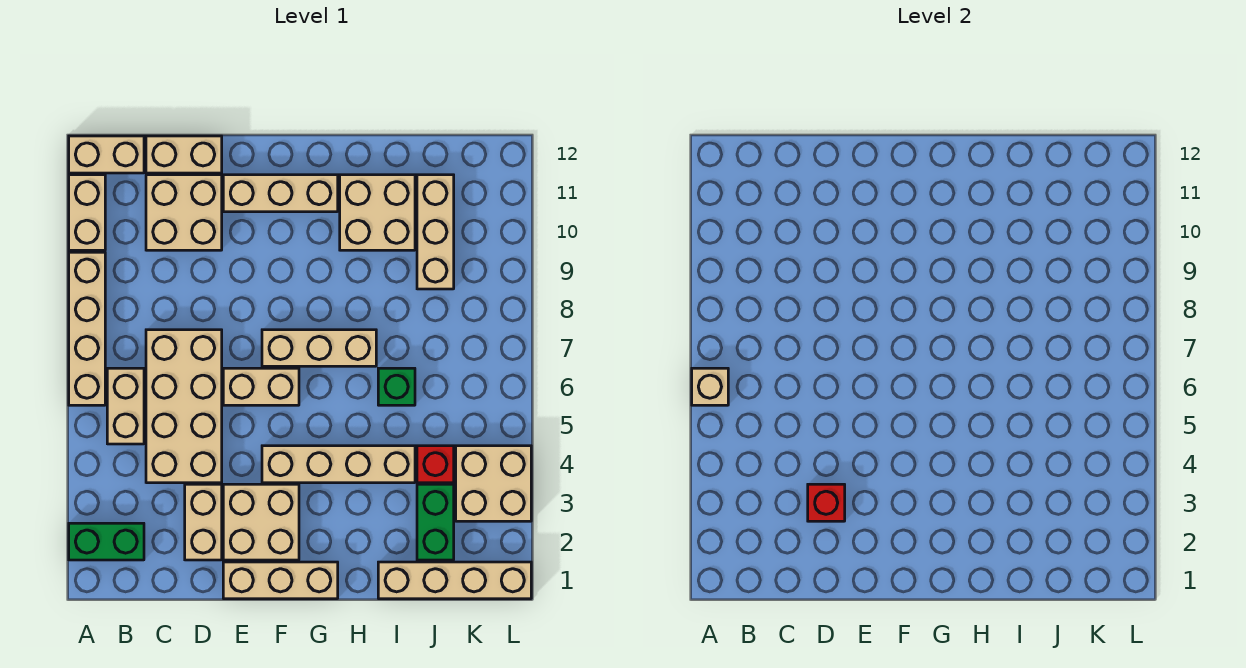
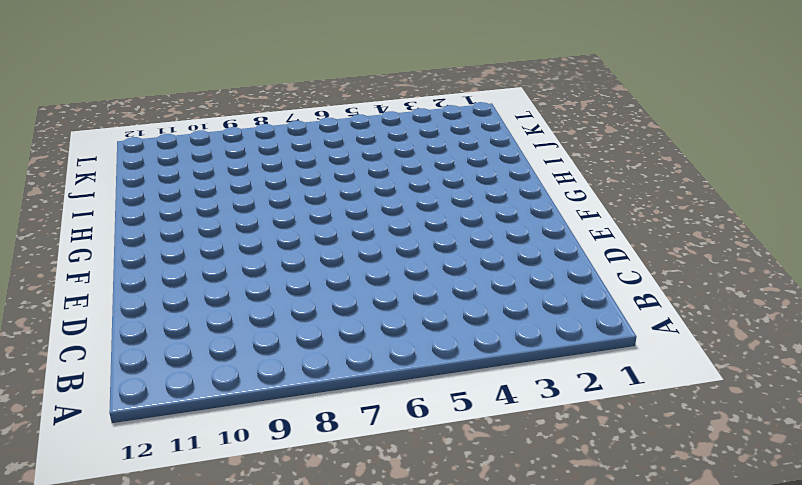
none -> green brick A2:B2 level 1
none -> tan brick A6:A9 level 1
none -> tan brick A10:A11 level 1

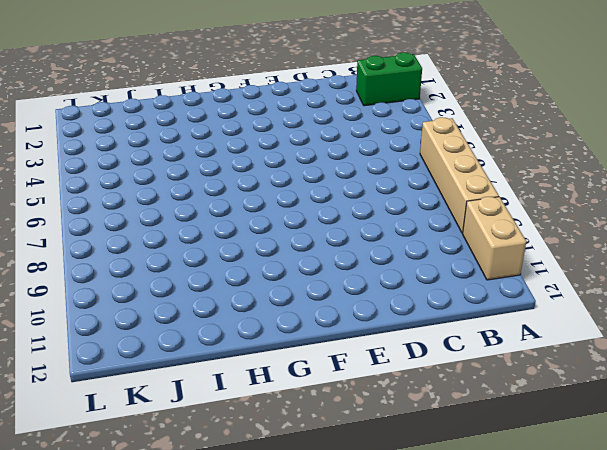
none -> tan brick A12:B12 level 1
none -> tan brick B5:B6 level 1
none -> tan brick C4:D7 level 1

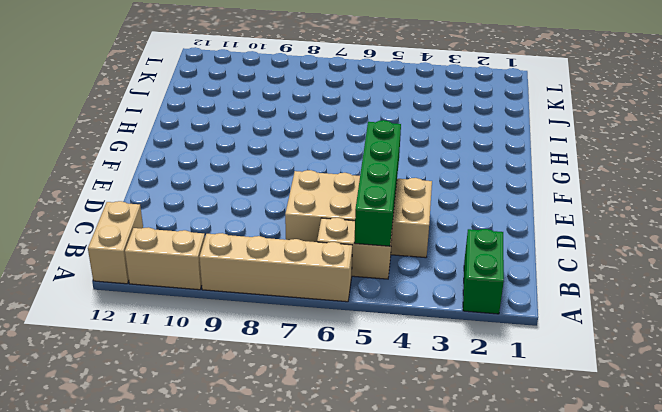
green brick B5:E5 level 2 -> none
none -> tan brick C10:D11 level 1
none -> tan brick C12:D12 level 1
none -> tan brick D2:D3 level 1

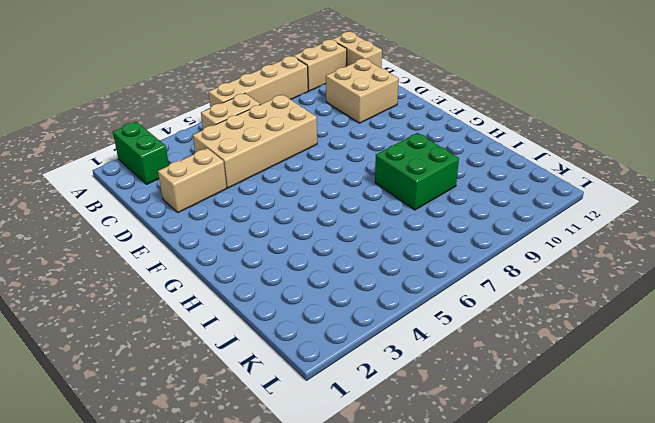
green brick H8:I9 level 1 -> none
none -> tan brick C12:D12 level 1
none -> tan brick E1:G1 level 1
none -> tan brick E2:F3 level 1

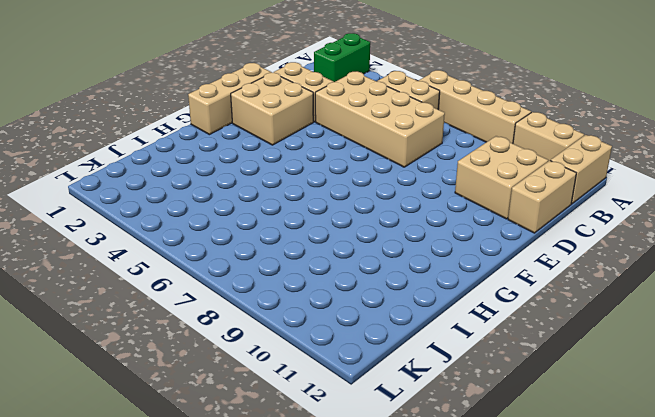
none -> tan brick E6:F6 level 1
none -> tan brick E11:G11 level 1
none -> tan brick F4:I4 level 1

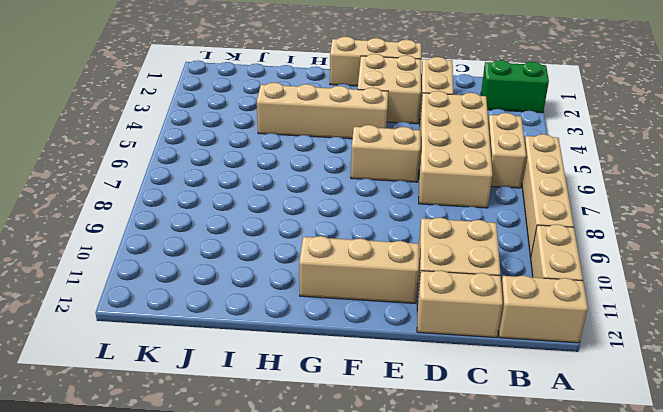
none -> tan brick F7:H7 level 1
none -> tan brick H10:I11 level 1
none -> tan brick I1:L1 level 1

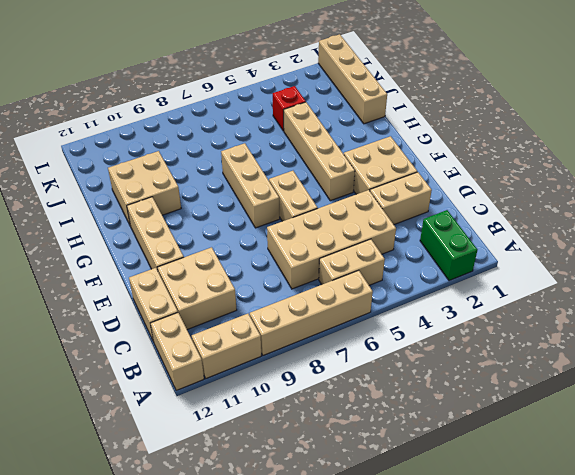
none -> tan brick E1:G1 level 1
none -> green brick I6 level 1
none -> green brick J2:J3 level 1

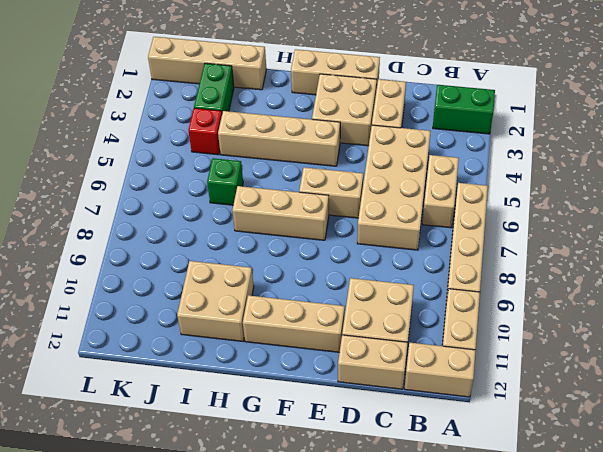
none -> tan brick J9:J11 level 1
none -> tan brick K3:L4 level 1
none -> tan brick A6 level 2

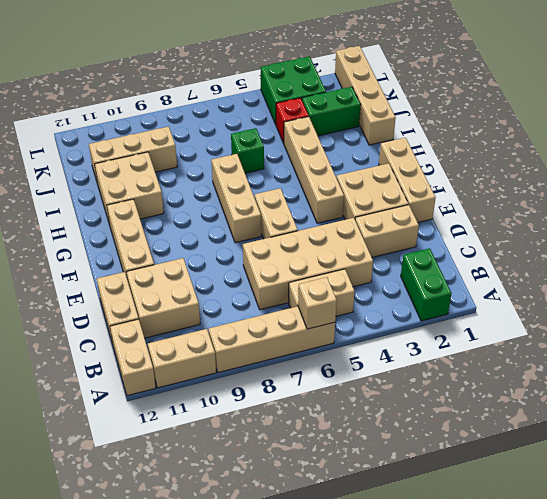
green brick K3:L4 level 1 -> tan brick K3:L4 level 1
none -> red brick D3 level 2

